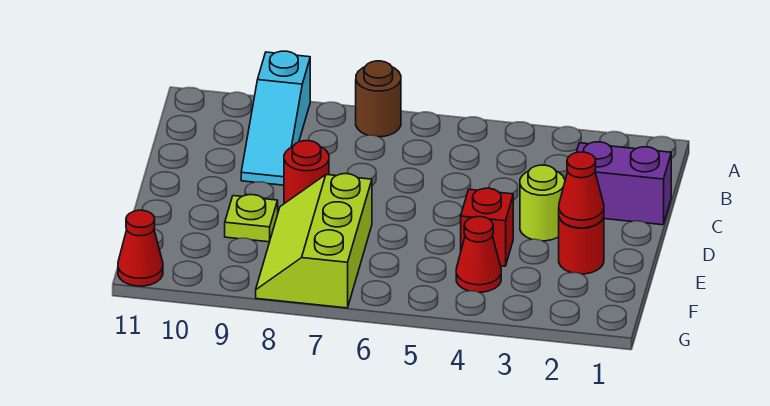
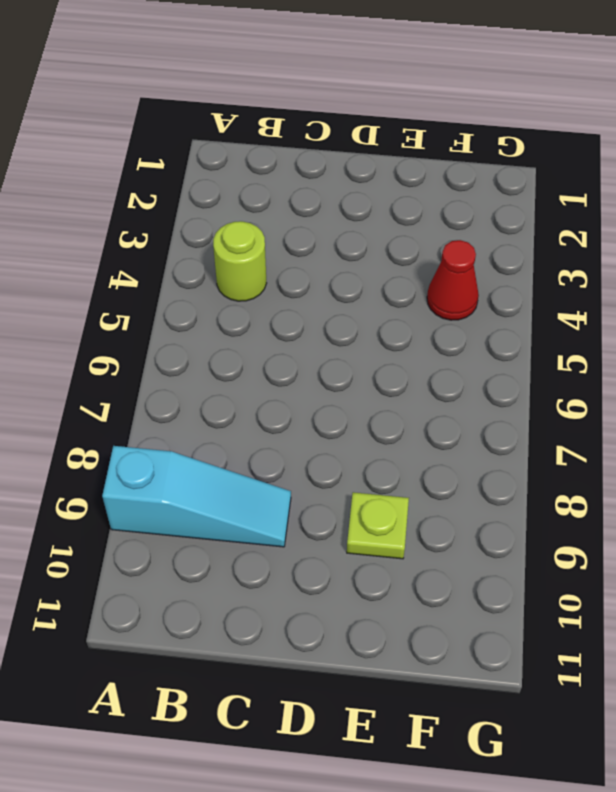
lime round brick B4 level 1 -> lime round brick D3 level 1
none -> brown round brick A7 level 1
none -> purple brick C1:C2 level 1
none -> red round brick D8 level 1

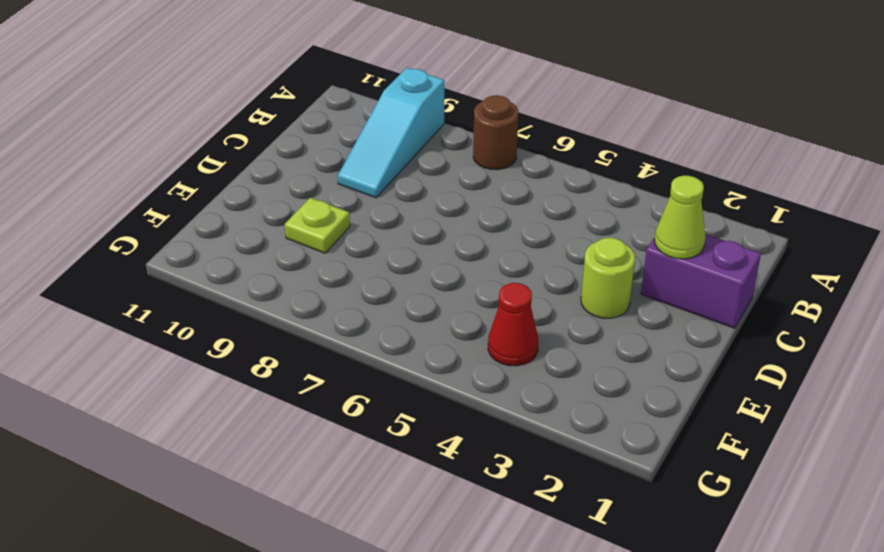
lime cone C2 level 2 -> none
none -> red round brick D8 level 1
none -> red round brick E2 level 1
none -> red brick E4 level 1

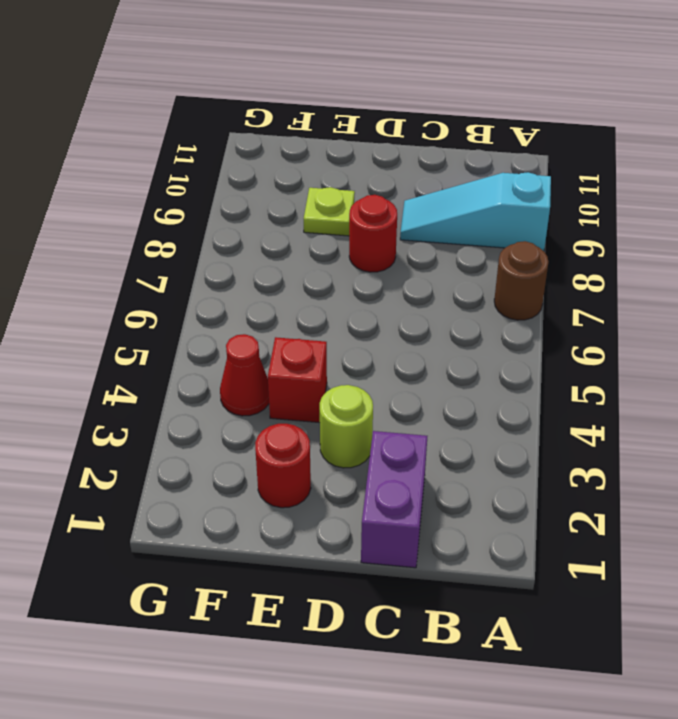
none -> lime slope E7:G8 level 1 top 7
none -> red cone G11 level 1
none -> red cone E2 level 2

